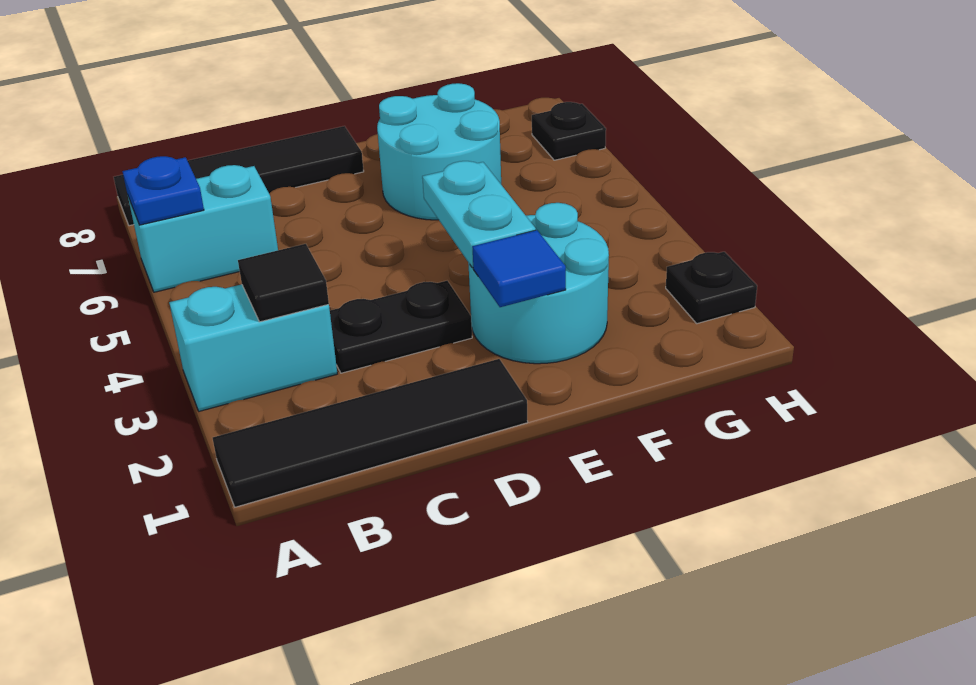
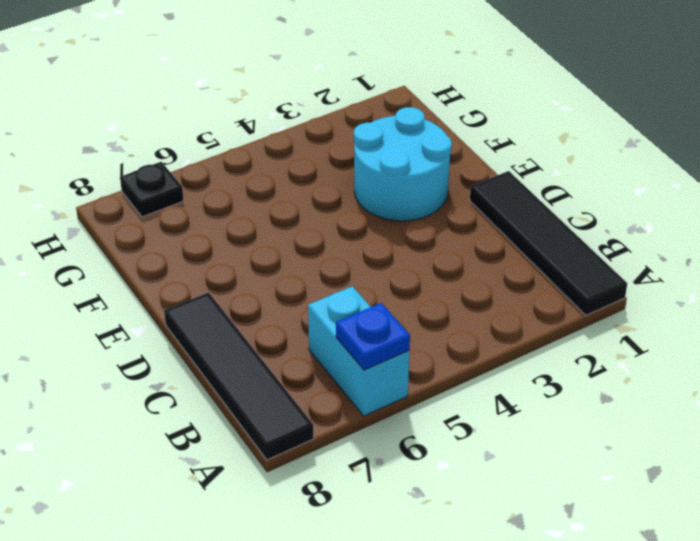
none -> cyan brick A3:B3 level 1
none -> black plate C3:D3 level 1
none -> cyan round brick E6:F7 level 1

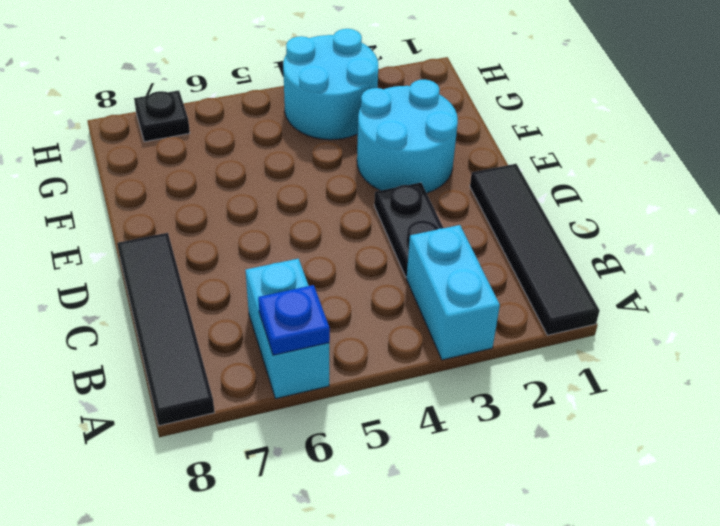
cyan round brick G3:H4 level 1 -> cyan round brick E6:F7 level 1
none -> black plate H2 level 1
none -> black tile B3 level 2
none -> blue tile E2 level 2

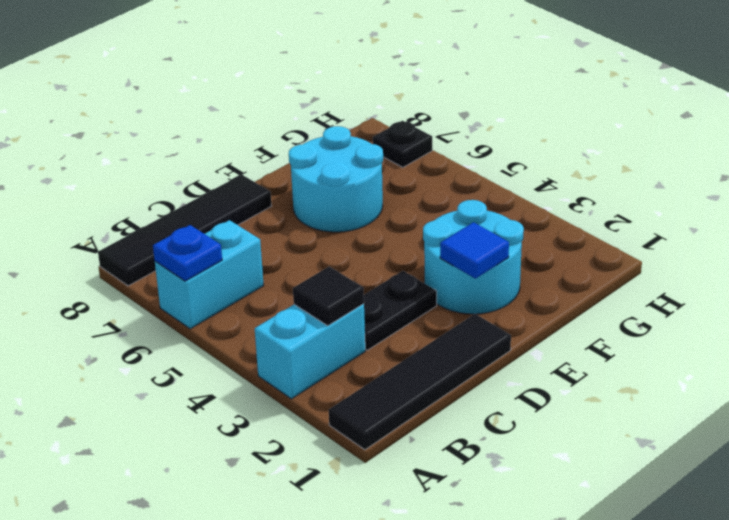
none -> black plate H2 level 1
none -> cyan plate E3:E4 level 2

